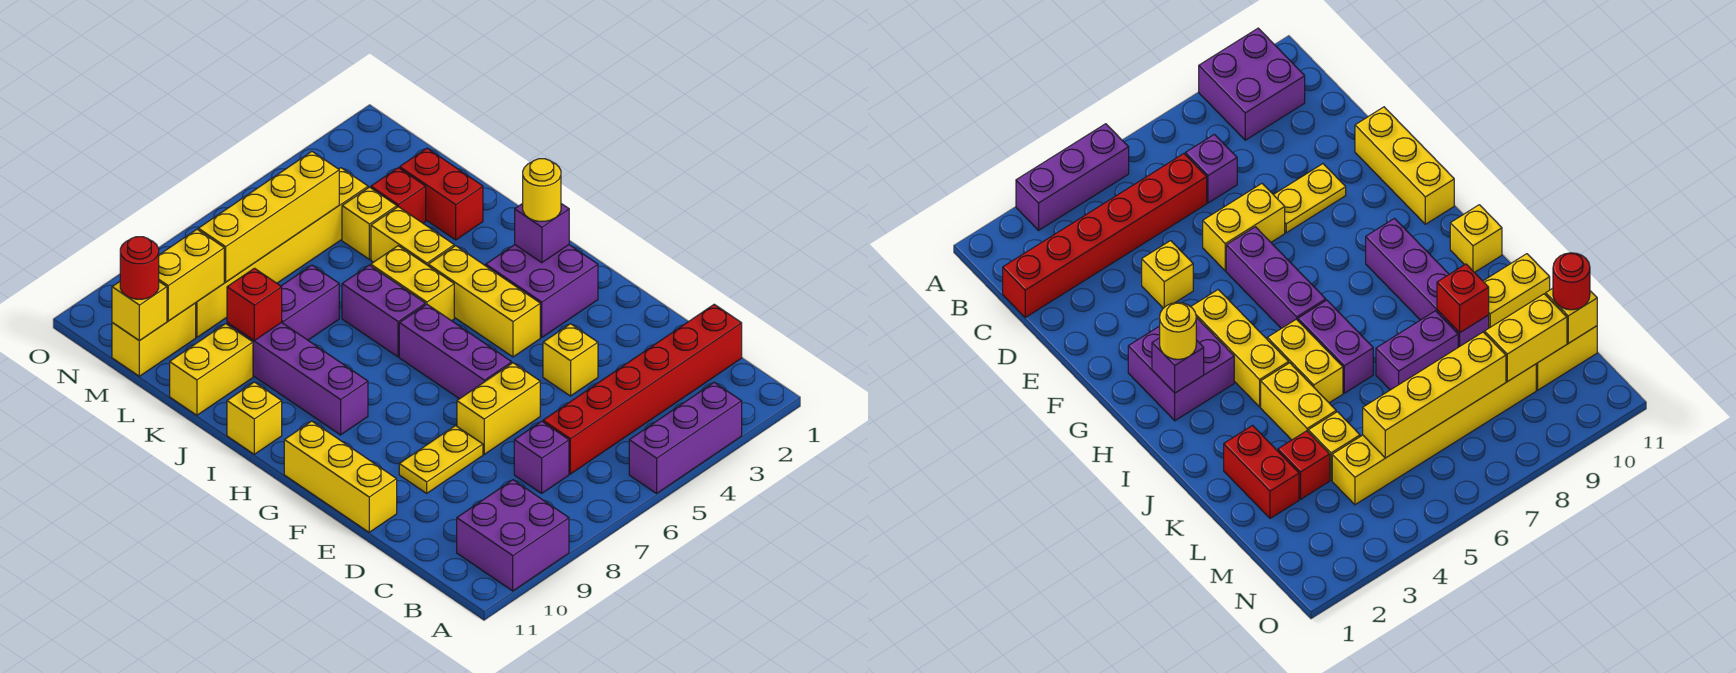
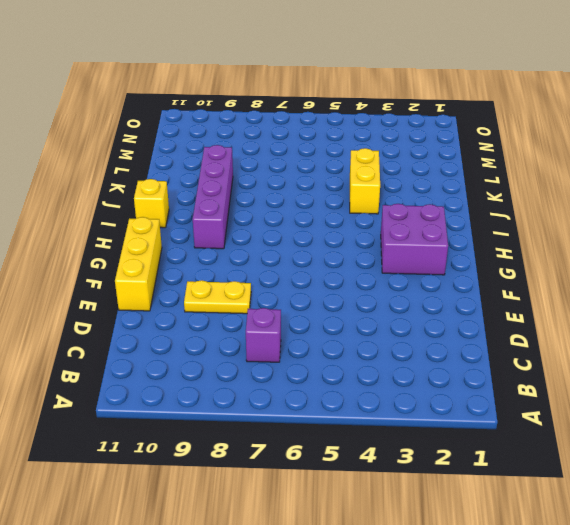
none -> purple brick A3:A5 level 1
none -> purple brick A9:B10 level 1
none -> red brick C1:C6 level 1
none -> yellow brick E4 level 1

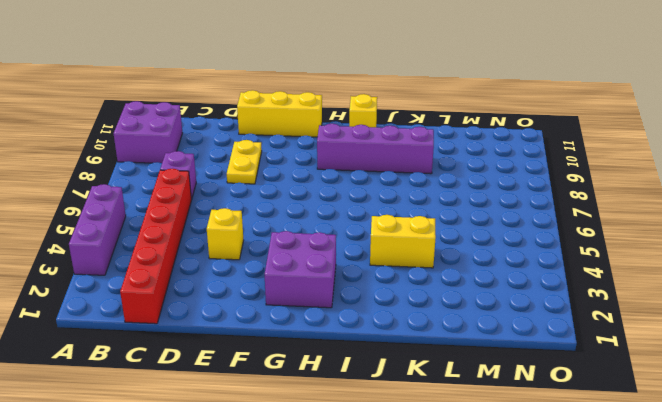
none -> yellow brick E6:E7 level 1
none -> purple brick F6:H6 level 1
none -> yellow brick G4:I4 level 1
none -> yellow brick I5:J5 level 1

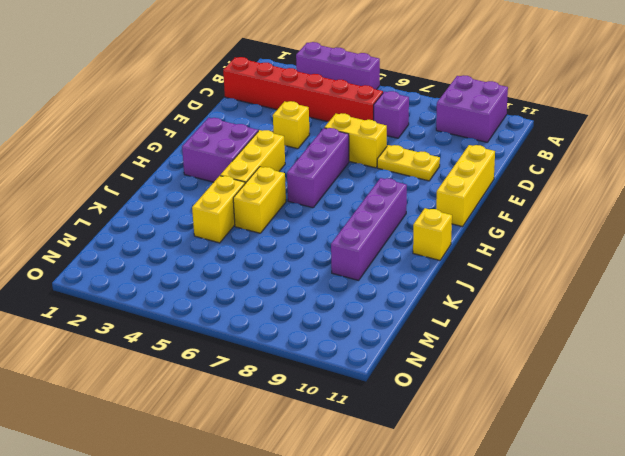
none -> purple brick I6:J6 level 1
none -> red brick K2:L2 level 1
none -> purple brick K7:K8 level 1
none -> yellow brick K10:K11 level 1

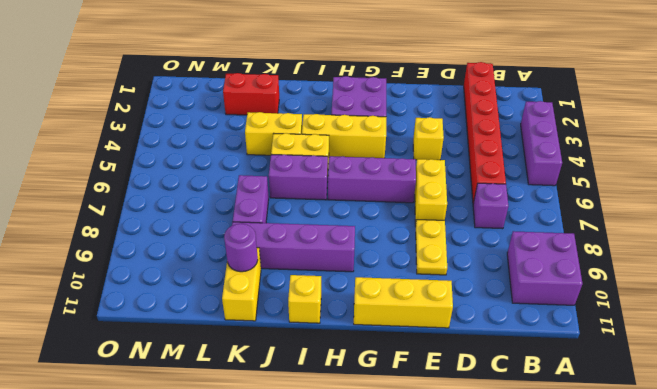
purple round brick K10 level 2 -> none
none -> red brick L3 level 1
none -> yellow brick L4 level 1
none -> yellow brick M4:M9 level 1
none -> yellow brick M10:M11 level 1

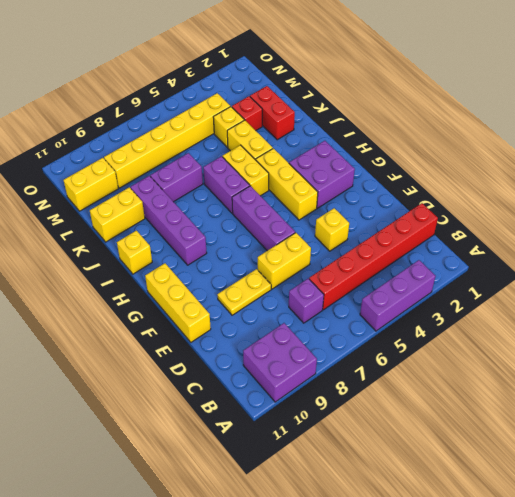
none -> purple brick H2 level 2
none -> red brick K9 level 2
none -> yellow brick M5:M8 level 2
none -> yellow brick M9:M10 level 2

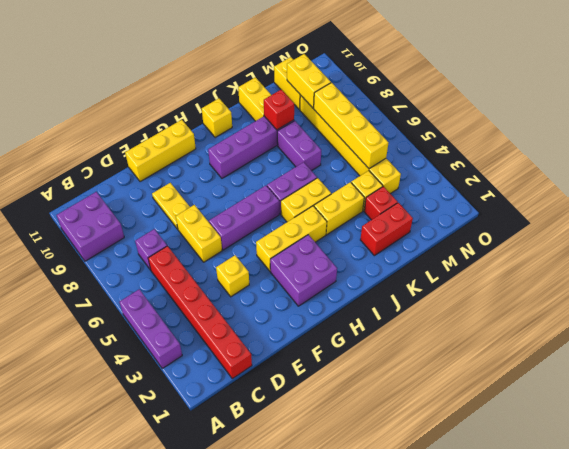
none -> purple brick H2 level 2
none -> yellow brick M11 level 2
none -> yellow round brick H2 level 3
none -> red round brick M11 level 3

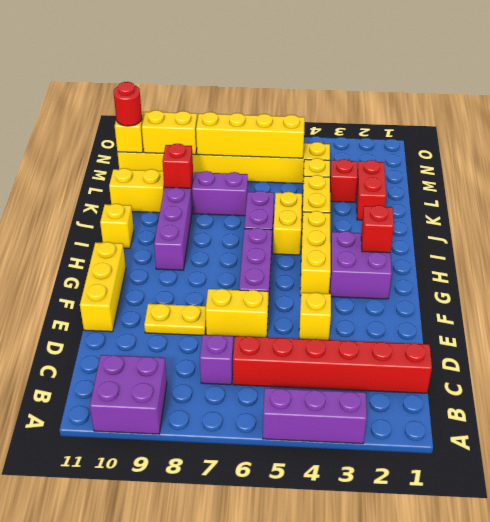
red brick H2 level 2 -> purple brick H2 level 2
none -> yellow round brick H2 level 3

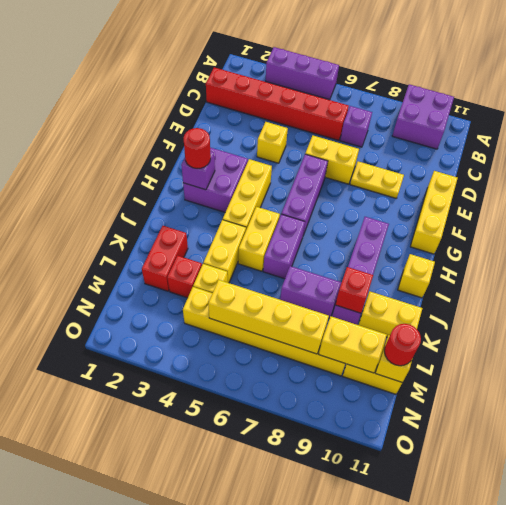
red round brick H2 level 3 -> yellow round brick H2 level 3

